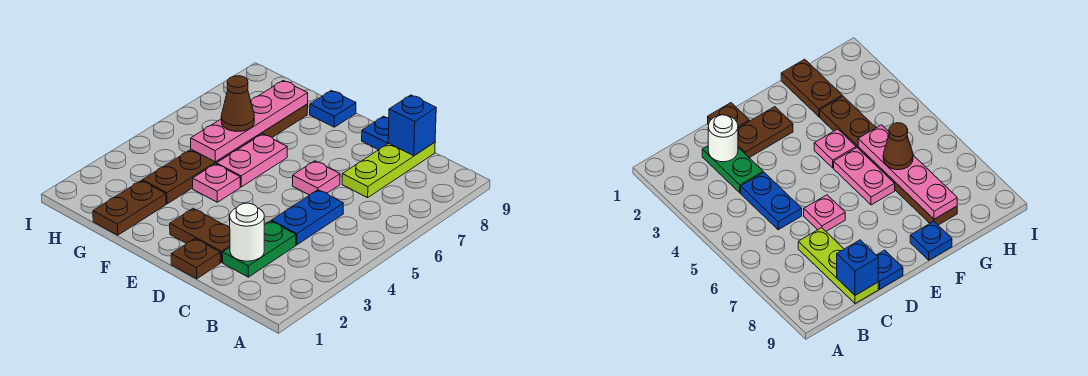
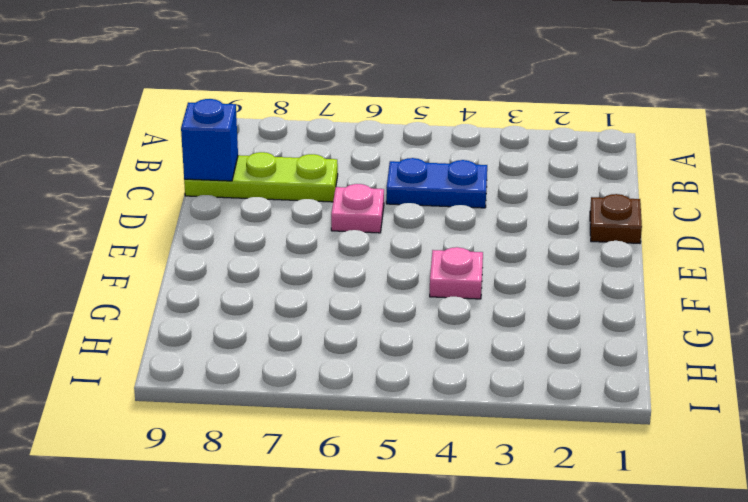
none -> green plate C2:C3 level 1
none -> brown plate D2:E2 level 1
none -> blue plate D9 level 1

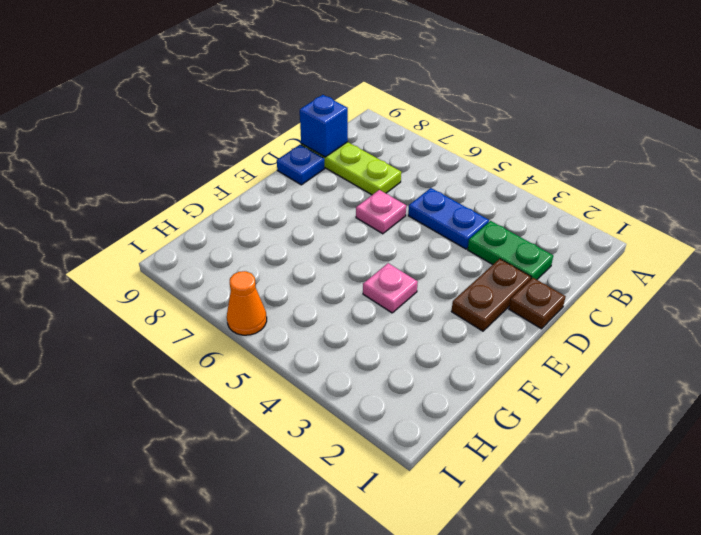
orange cone I6 level 1 -> none
none -> pink plate F5:F6 level 1
none -> blue plate F9 level 1
none -> brown plate G1:G2 level 1

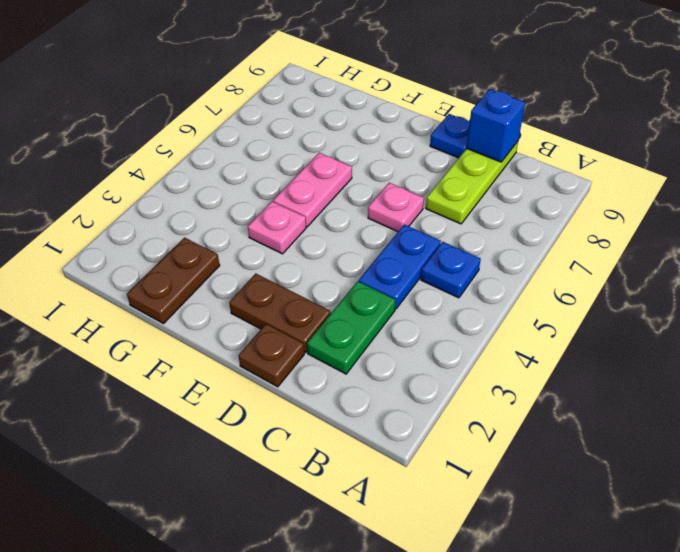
blue plate B5 level 1 -> blue plate F9 level 1
none -> brown plate G3:G8 level 1
none -> white round brick C2 level 2
none -> pink plate G5:G8 level 2

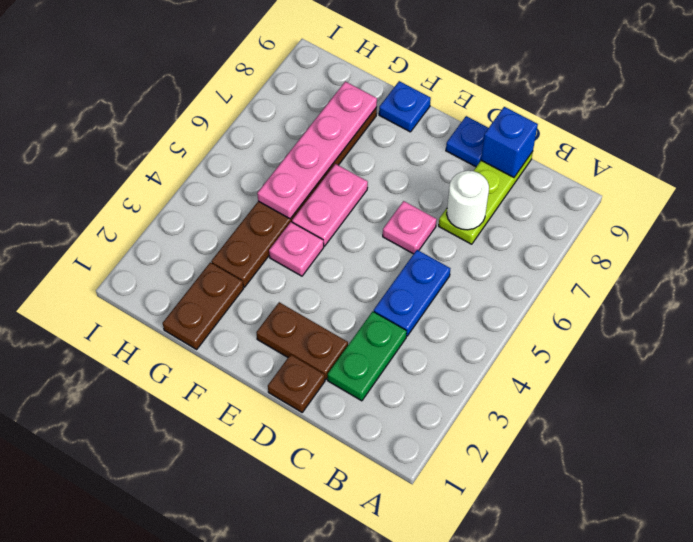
white round brick C7 level 2 -> white round brick C2 level 2
none -> brown cone G6 level 3

